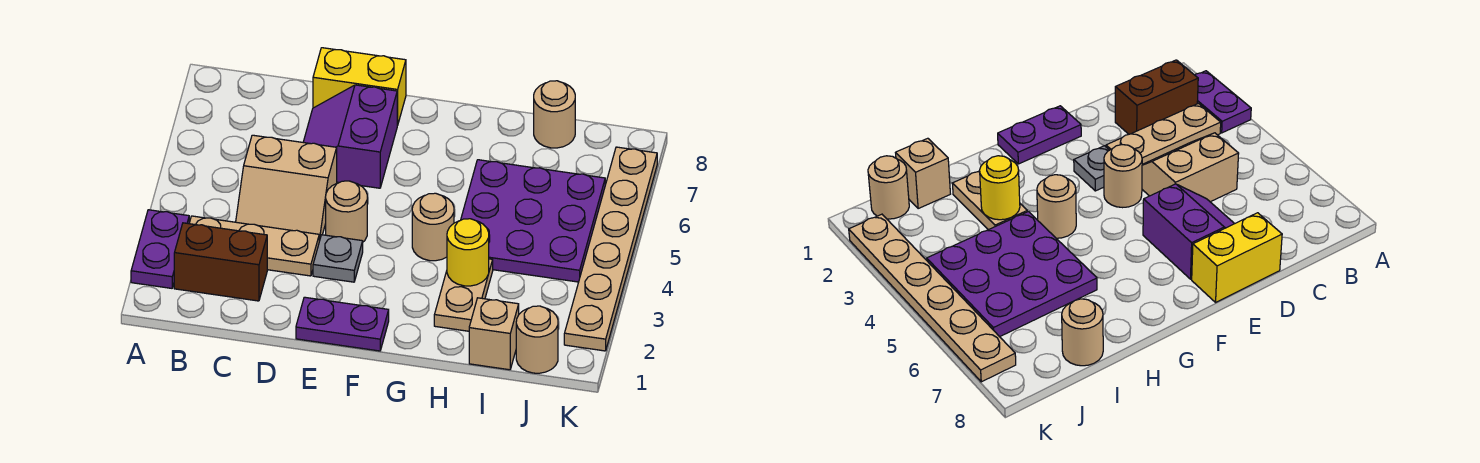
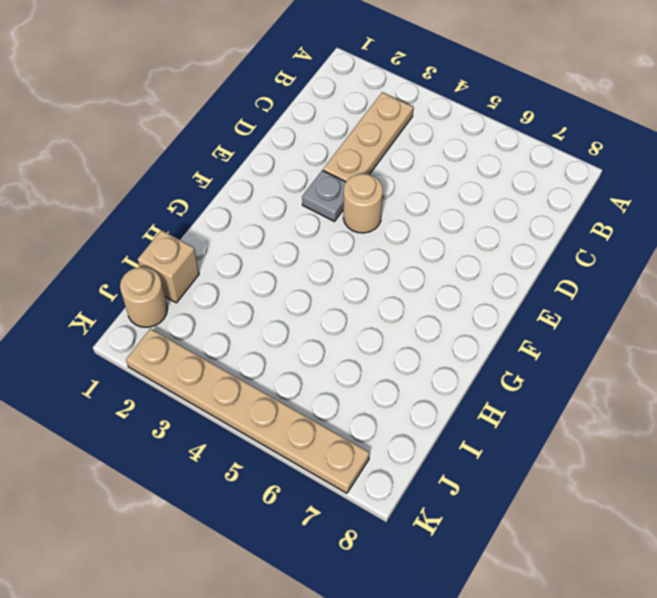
none -> purple plate A2:A3 level 1
none -> brown brick B2:C2 level 1
none -> tan slope C4:D5 level 1 top 5

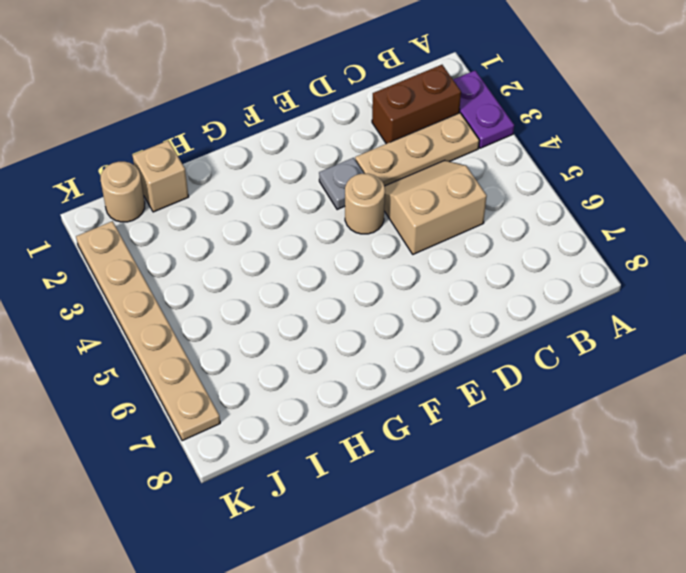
none -> purple slope D6:E7 level 1 top E
none -> yellow brick D8:E8 level 1
none -> purple plate E1:F1 level 1

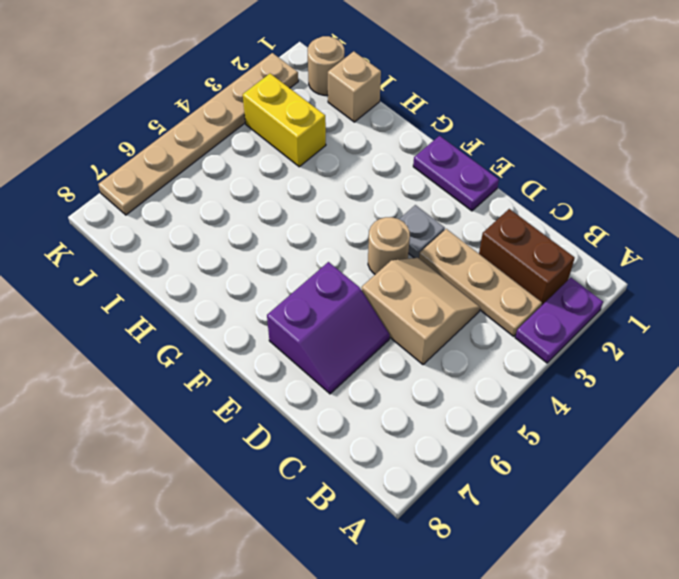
yellow brick I3:J3 level 1 -> yellow brick D8:E8 level 1
none -> tan round brick G4 level 1
none -> tan plate H2:H3 level 1
none -> purple plate H4:J6 level 1

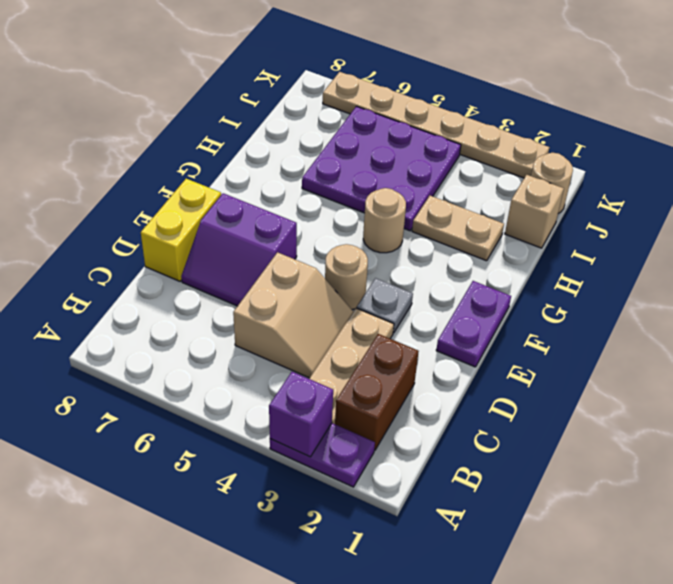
purple brick A3 level 2 -> none
none -> tan round brick I8 level 1
none -> yellow round brick H3 level 2

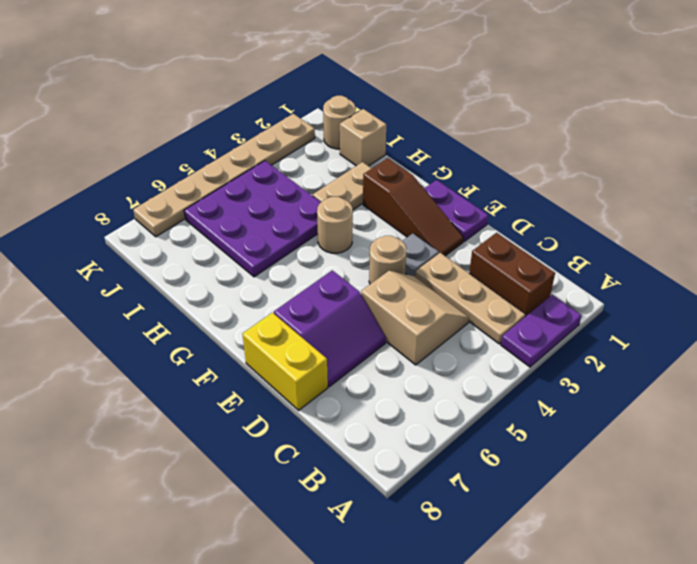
brown slope E2:G2 level 1 top G -> none
none -> tan round brick I8 level 1
none -> yellow round brick H3 level 2

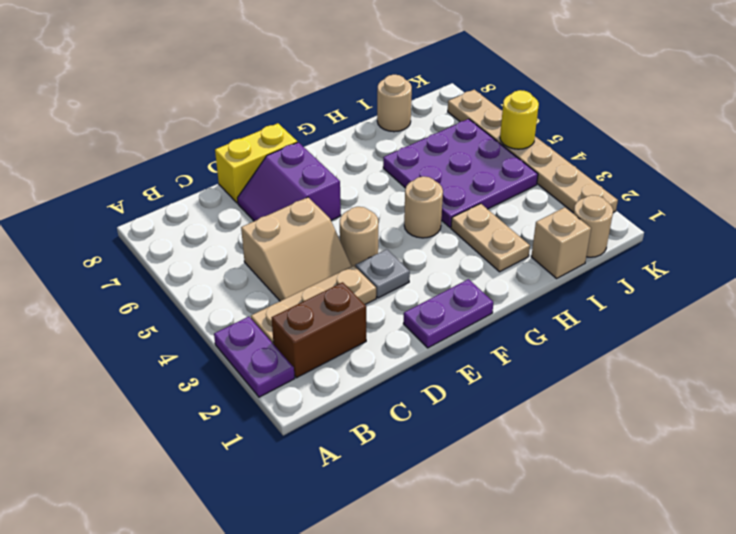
yellow round brick K5 level 2 -> yellow round brick H3 level 2

